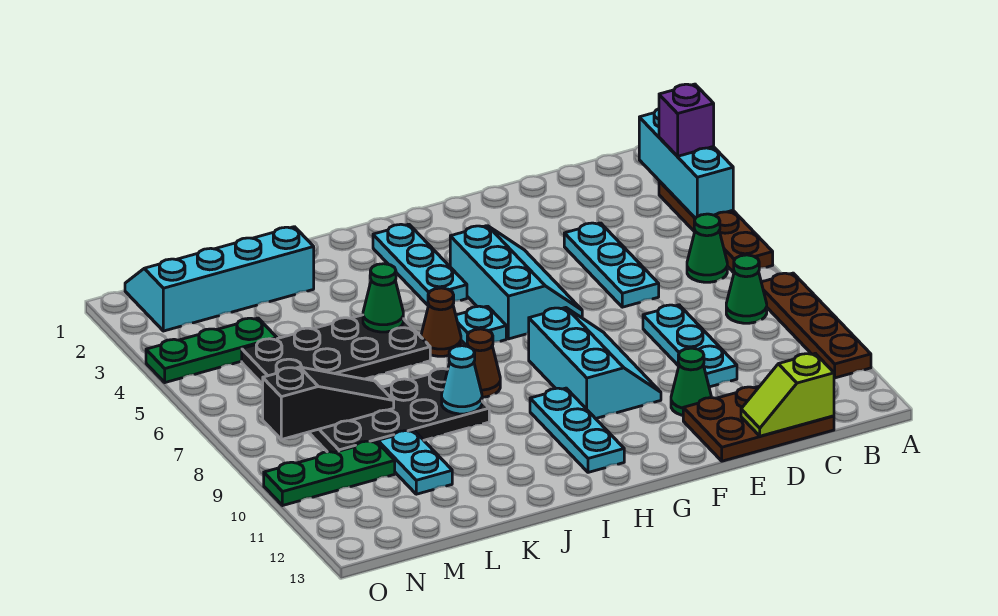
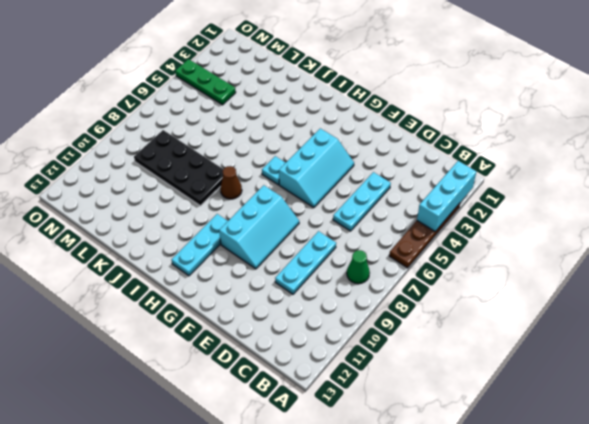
none -> brown plate A8:A11 level 1
none -> green cone B6 level 1
none -> brown plate C12:E13 level 1

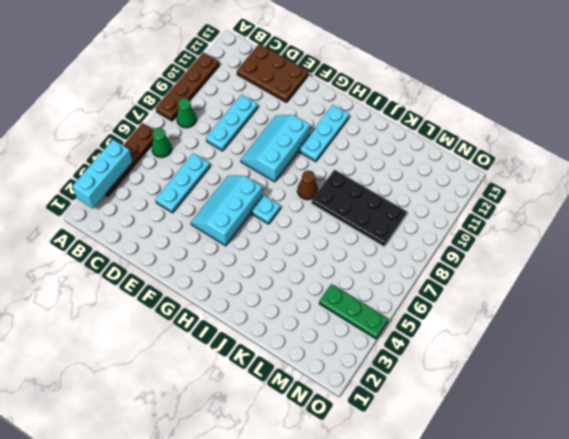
none -> green cone E11 level 1
none -> cyan plate H2:H4 level 1
none -> brown cone I6 level 1

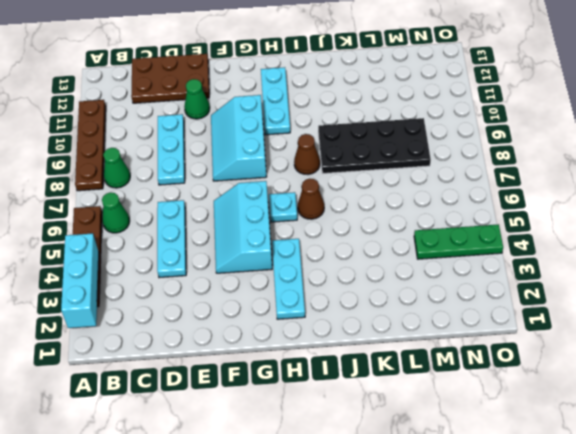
none -> black plate J5:M6 level 1
none -> cyan slope K1:N2 level 1 top 2
none -> cyan plate L10:L11 level 1

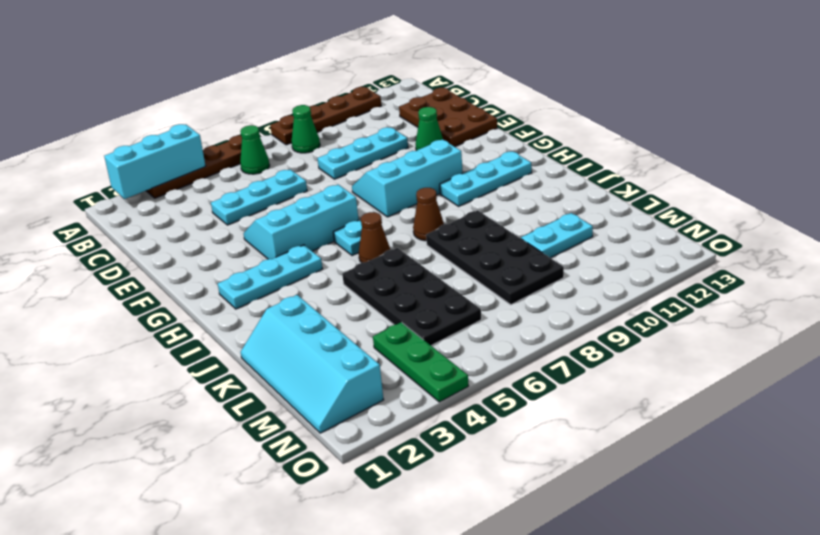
none -> green plate M10:O10 level 1
none -> lime slope C13:D13 level 2 top C
none -> green cone J5 level 2

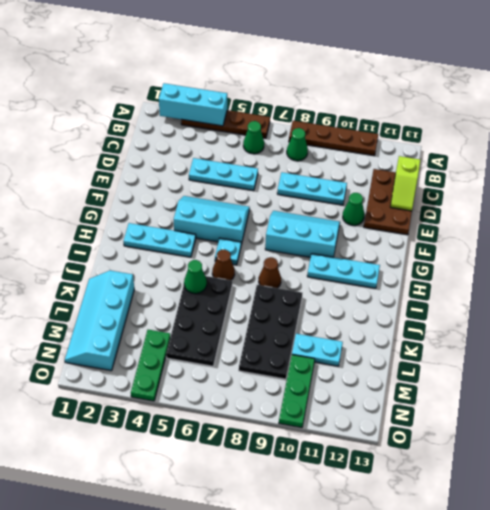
none -> cyan cone J9 level 2
none -> black slope L8:N8 level 2 top N
none -> purple brick A3 level 3

